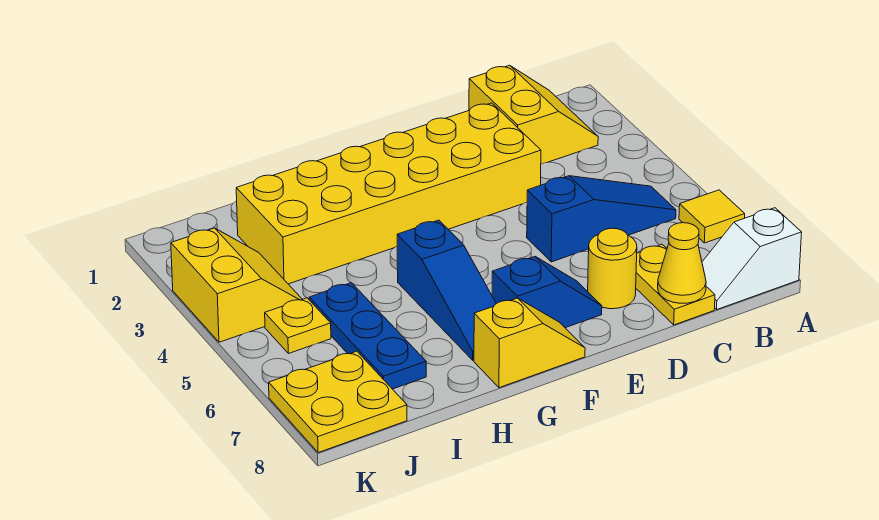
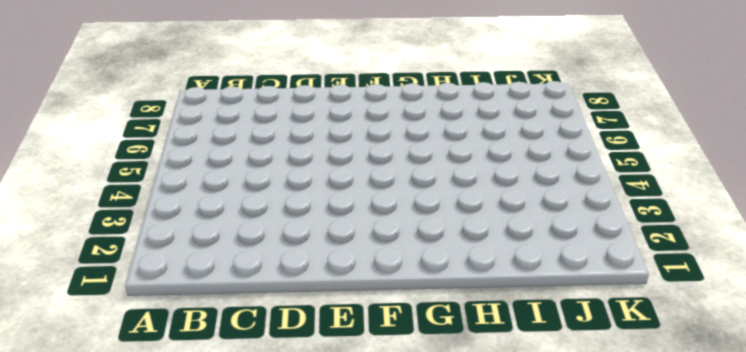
none -> yellow tile A6 level 1
none -> white slope A8:B8 level 1 top A
none -> yellow slope B1:C2 level 1 top C

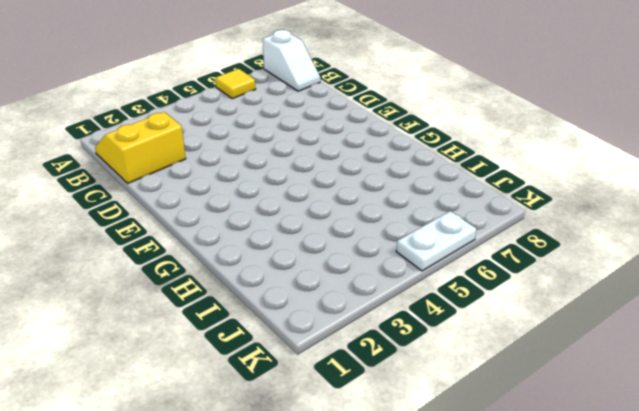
white plate K5:K6 level 1 -> none
none -> blue slope B5:D5 level 1 top D
none -> yellow plate C7:C8 level 1
none -> yellow brick D2:I3 level 1

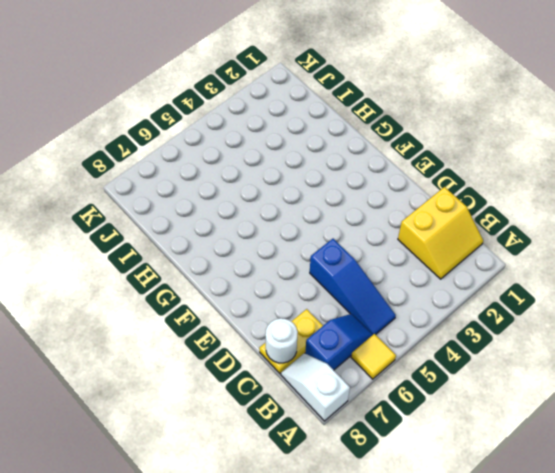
blue slope B6:B7 level 1 top 7 -> blue slope E7:F7 level 1 top F
white round brick C8 level 2 -> yellow cone C8 level 2
none -> yellow brick D2:I3 level 1
none -> yellow round brick D7 level 1
none -> yellow slope F8:G8 level 1 top G

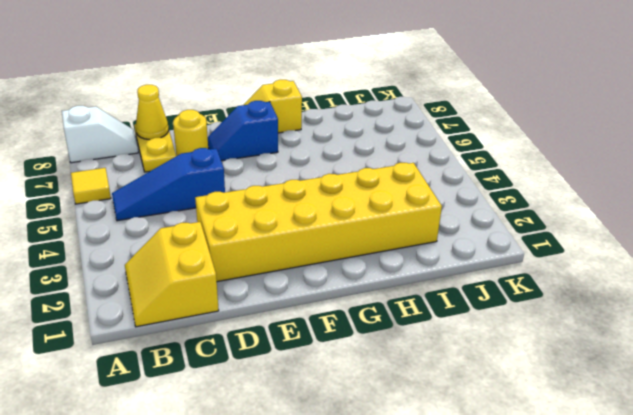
none -> blue slope G5:G7 level 1 top 5
none -> blue plate I5:I7 level 1
none -> yellow slope J3:K4 level 1 top K

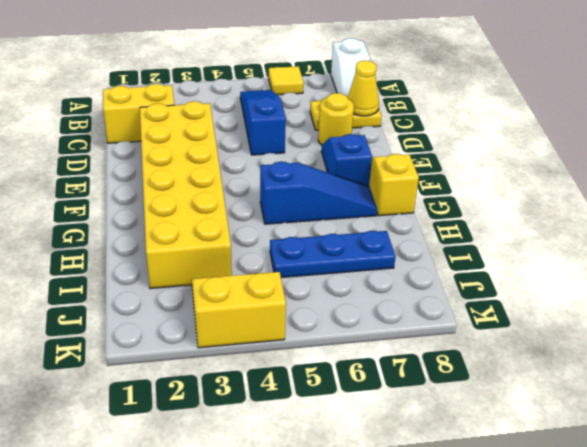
none -> yellow plate J5 level 1
none -> yellow plate J7:K8 level 1

